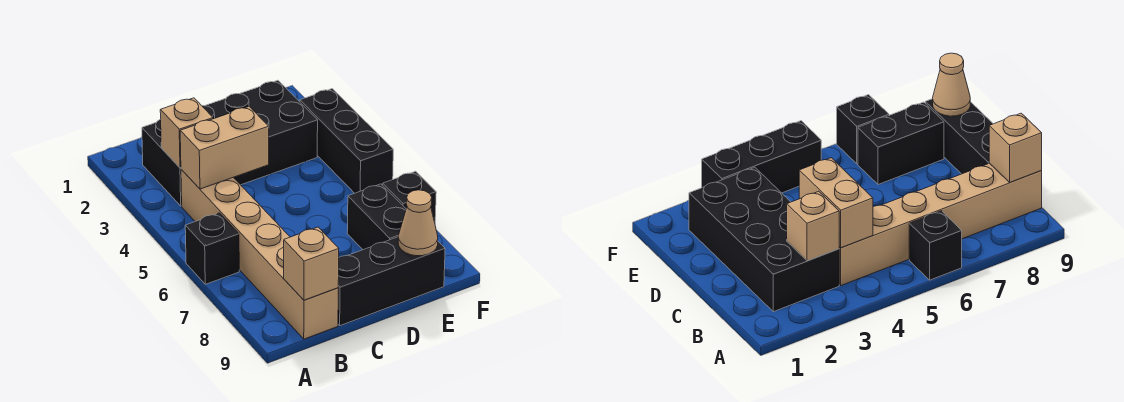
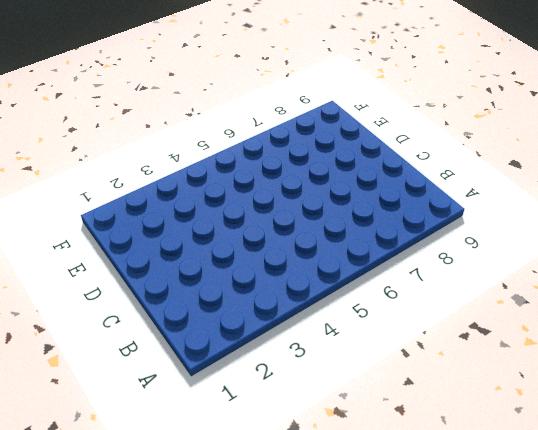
none -> black brick A6 level 1
none -> black brick B2:E3 level 1

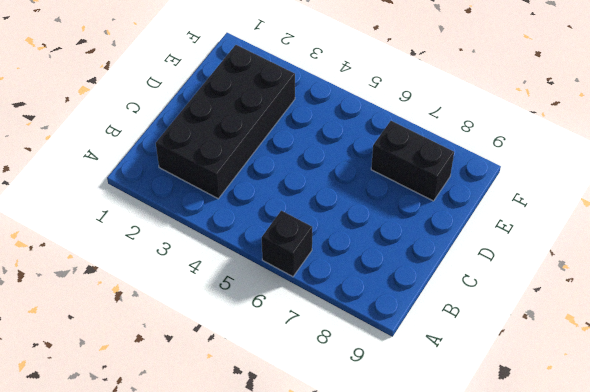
none -> tan brick B4:B9 level 1
none -> black brick C9:E9 level 1

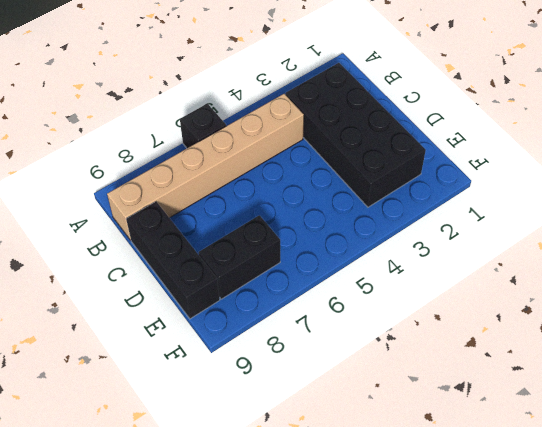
none -> black brick F3:F5 level 1
none -> black brick F7 level 1

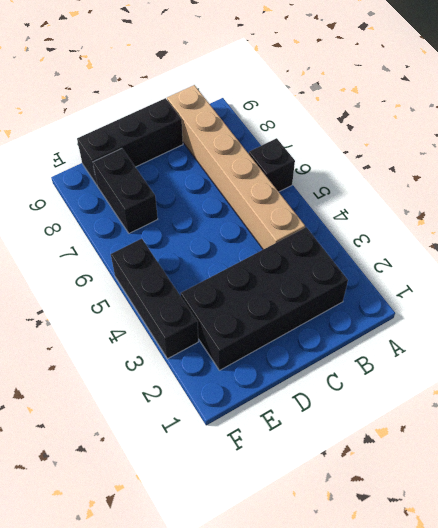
none -> black brick F7 level 1
none -> tan brick B3 level 2

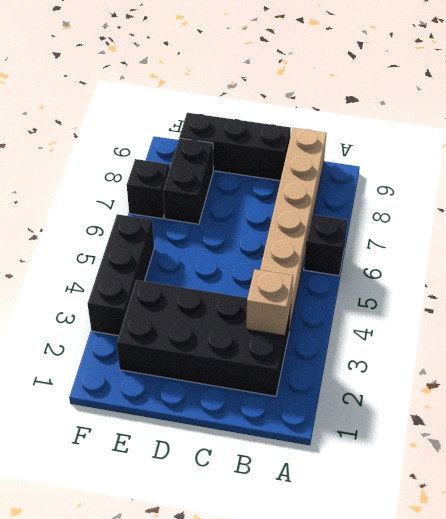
none -> tan brick B4:C4 level 2
none -> tan brick B9 level 2

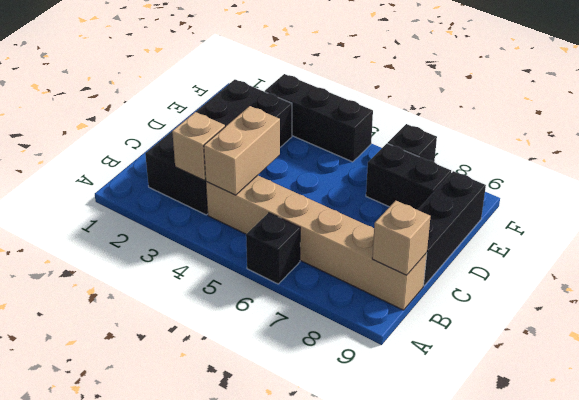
none -> tan cone E9 level 2

